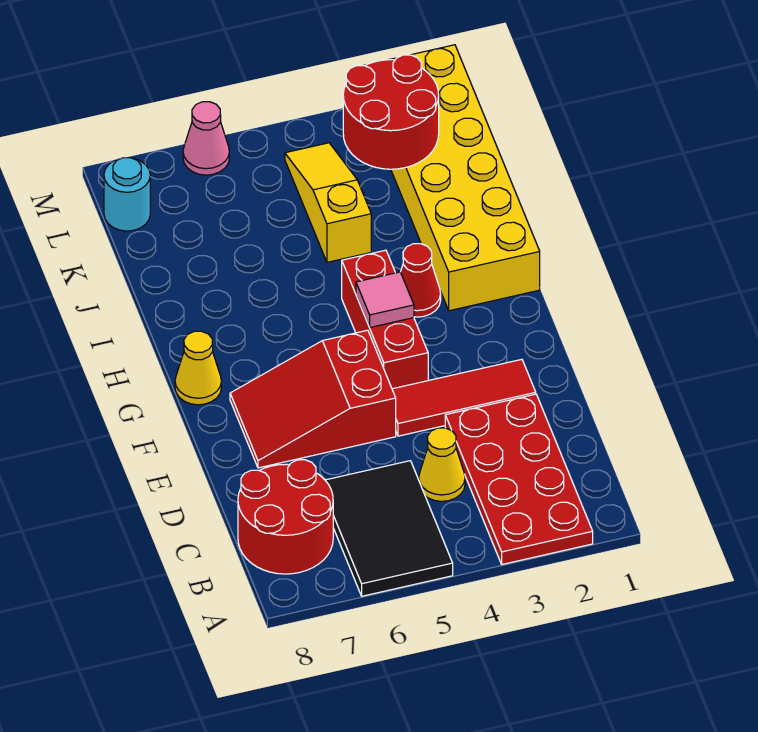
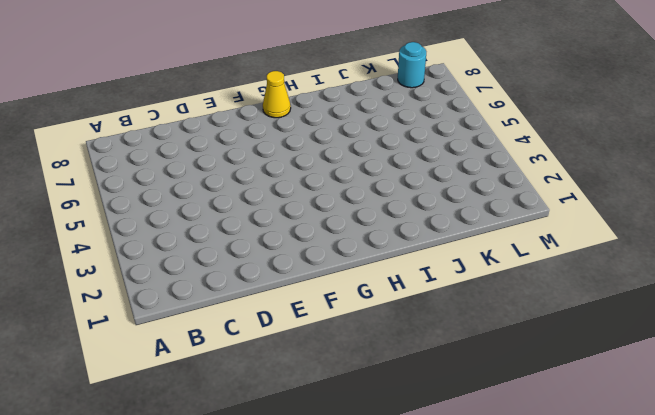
none -> red plate A2:D3 level 1
none -> black tile A5:C6 level 1
none -> red round brick B7:C8 level 1

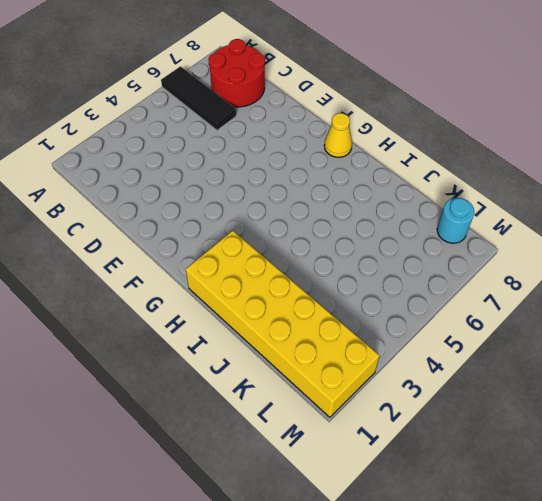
black tile A6:C6 level 1 -> black tile A5:C6 level 1
none -> red plate A2:D3 level 1
none -> yellow cone C4 level 1
none -> red tile E2:E4 level 1

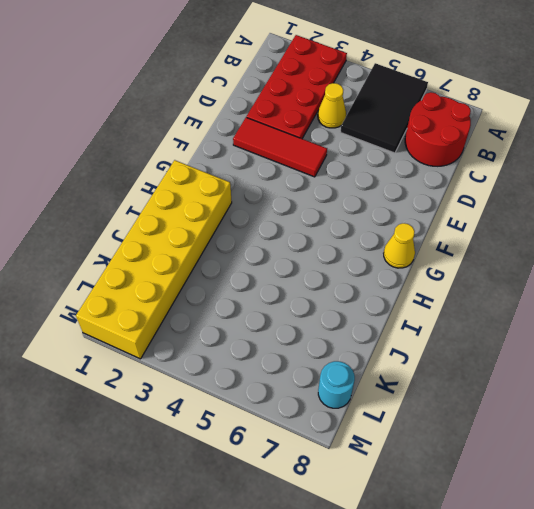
none -> red slope E5:F7 level 1 top 5
none -> red brick F4:H4 level 1
none -> red cone H3 level 1

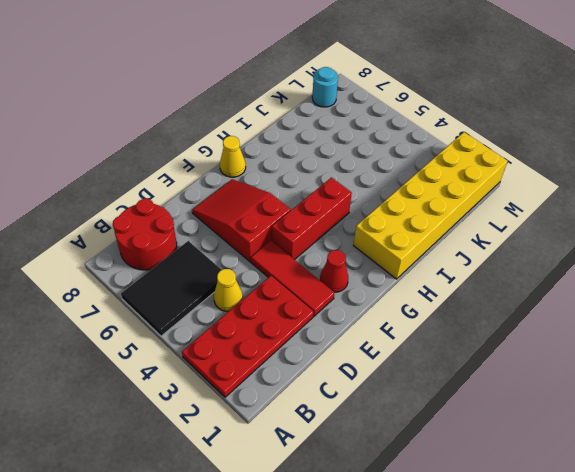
red cone F2 level 1 -> red cone H3 level 1
none -> yellow slope J4:L4 level 1 top J
none -> pink cone M6 level 1
none -> pink tile G4 level 2

